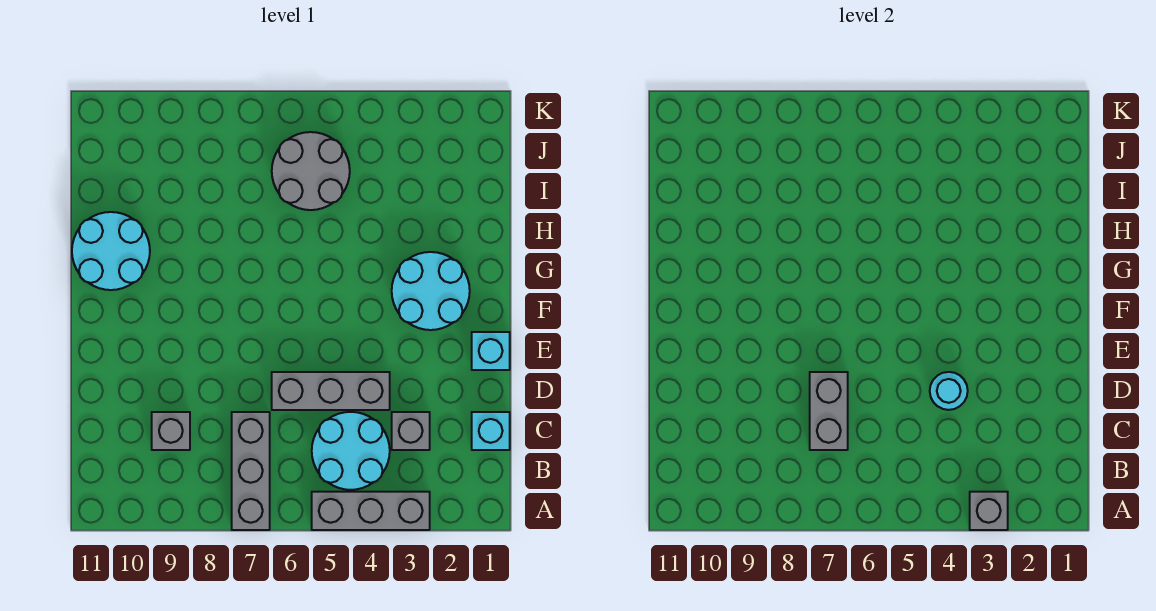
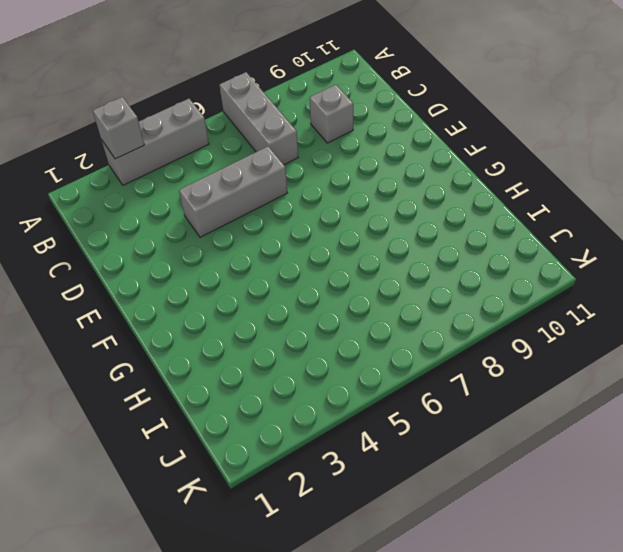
none -> cyan round brick B4:C5 level 1
none -> cyan brick C1 level 1
none -> grey brick C3 level 1

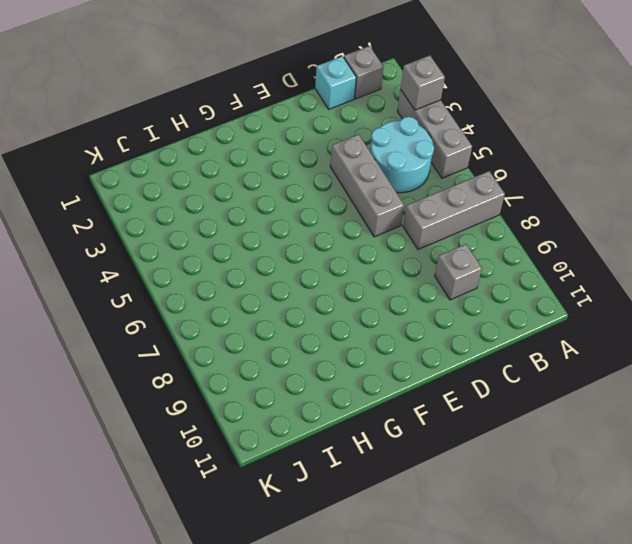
grey brick B1 level 1 -> grey brick C3 level 1
none -> cyan brick E1 level 1
none -> cyan round brick F2:G3 level 1
none -> cyan round brick G10:H11 level 1

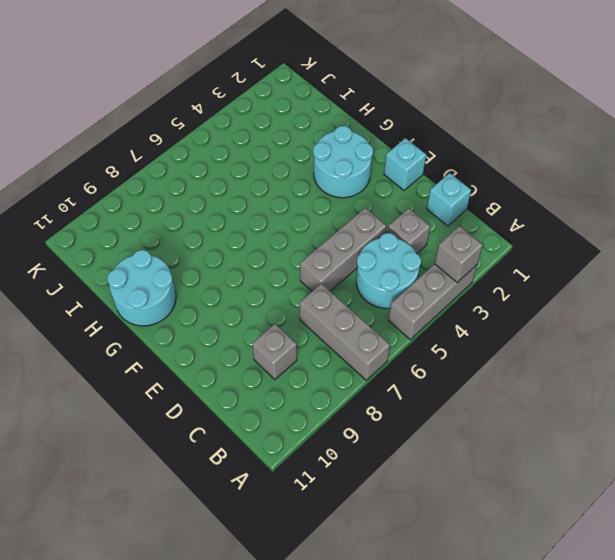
none -> grey round brick I5:J6 level 1
none -> grey brick C7:D7 level 2
none -> cyan round brick D4 level 2

